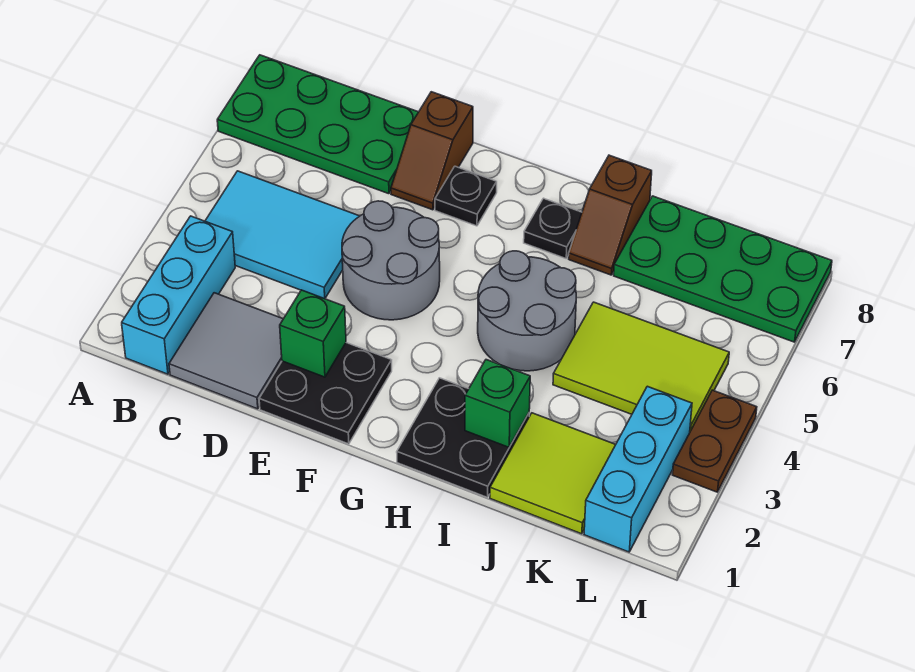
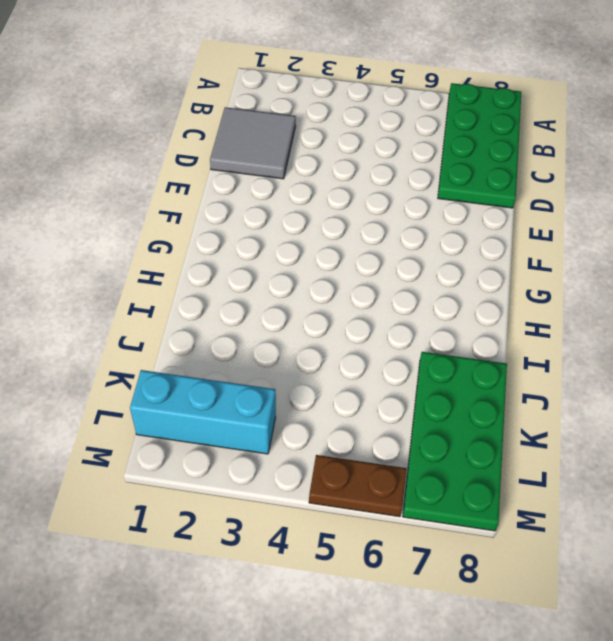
brown plate M5:M6 level 1 -> brown plate M3:M4 level 1
none -> cyan brick B1:B3 level 1
none -> cyan tile B4:D5 level 1
none -> black plate E1:F2 level 1

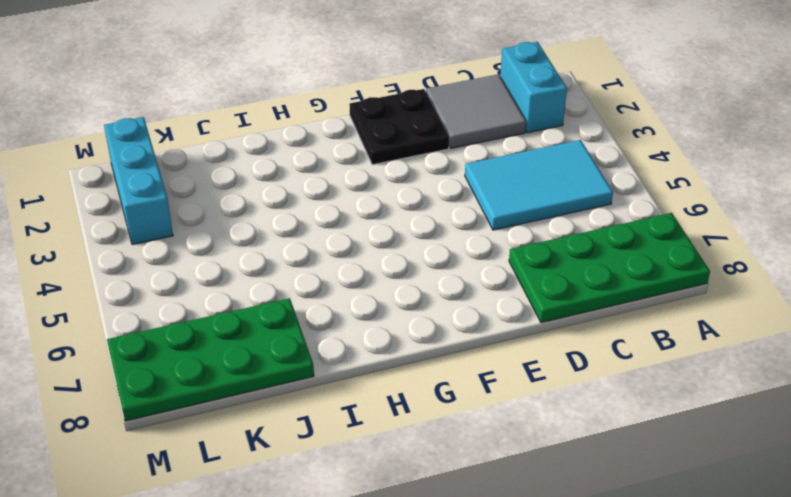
cyan brick B1:B2 level 1 -> cyan brick B1:B3 level 1
none -> grey round brick E4:F5 level 1
none -> brown slope E7:E8 level 1 top 8
none -> black plate F7 level 1

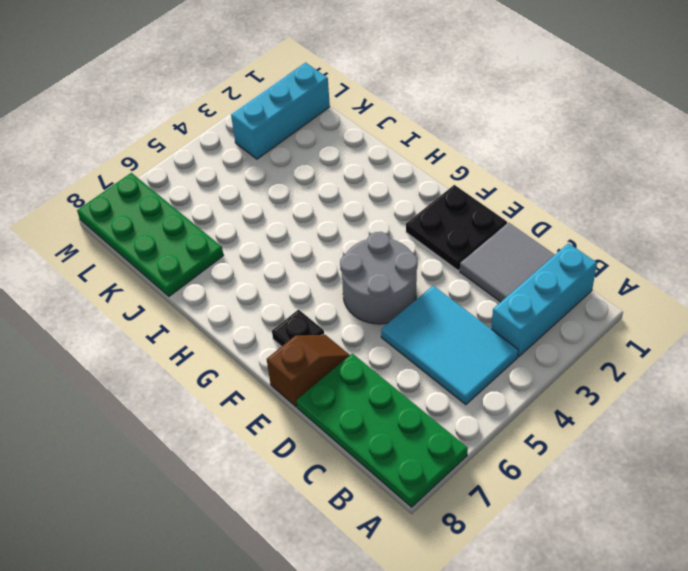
none -> black plate H1:I2 level 1
none -> grey round brick H4:I5 level 1
none -> black plate H7 level 1

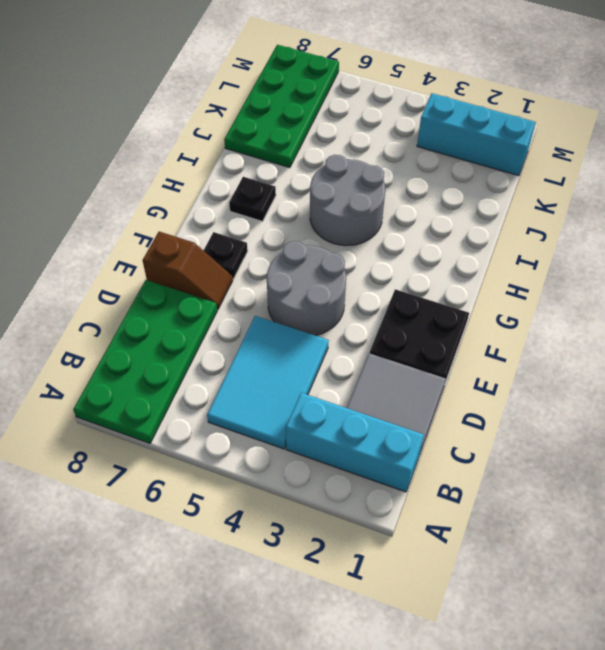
none -> black plate H1:I2 level 1
none -> brown slope I7:I8 level 1 top 8
none -> lime tile J1:K2 level 1

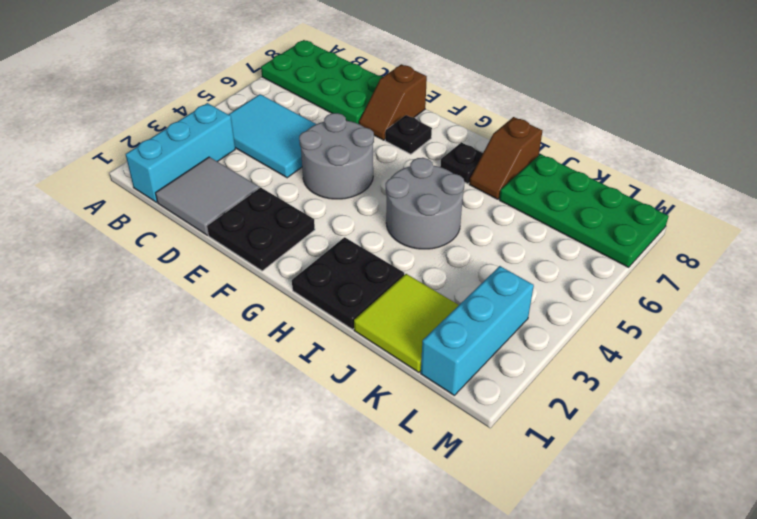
none -> lime tile J4:L5 level 1
none -> brown plate M3:M4 level 1
none -> green brick E2 level 2

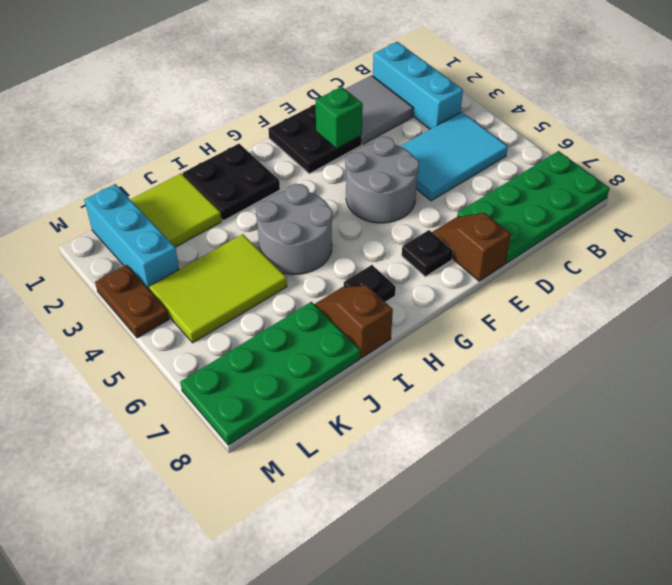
none -> green brick I2 level 2

